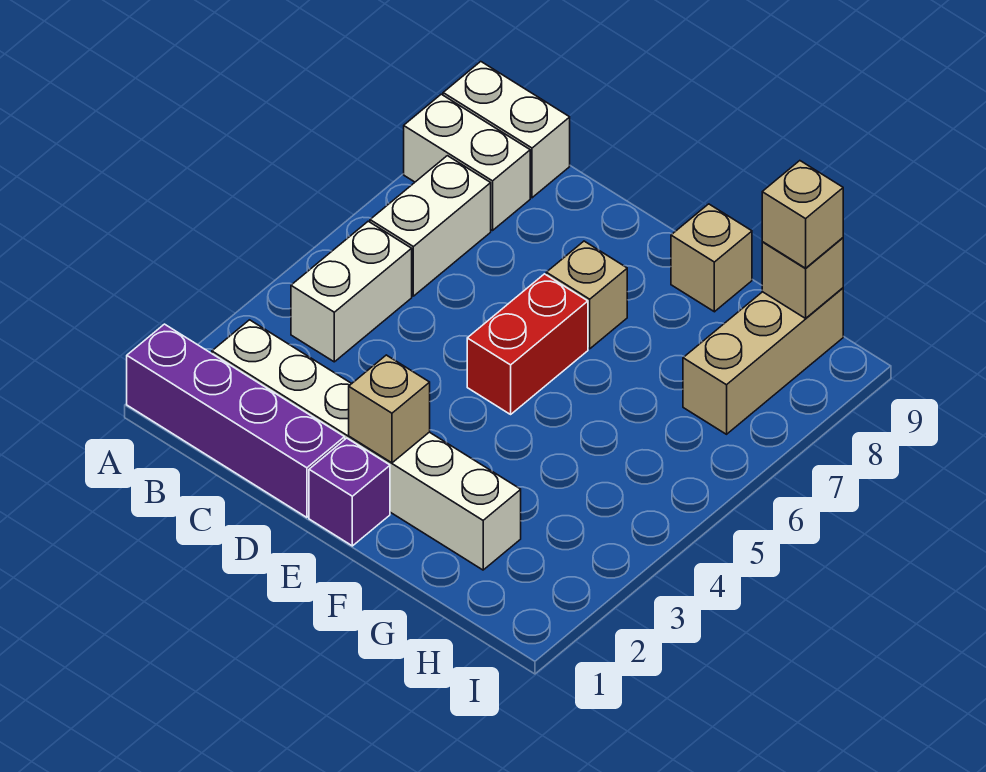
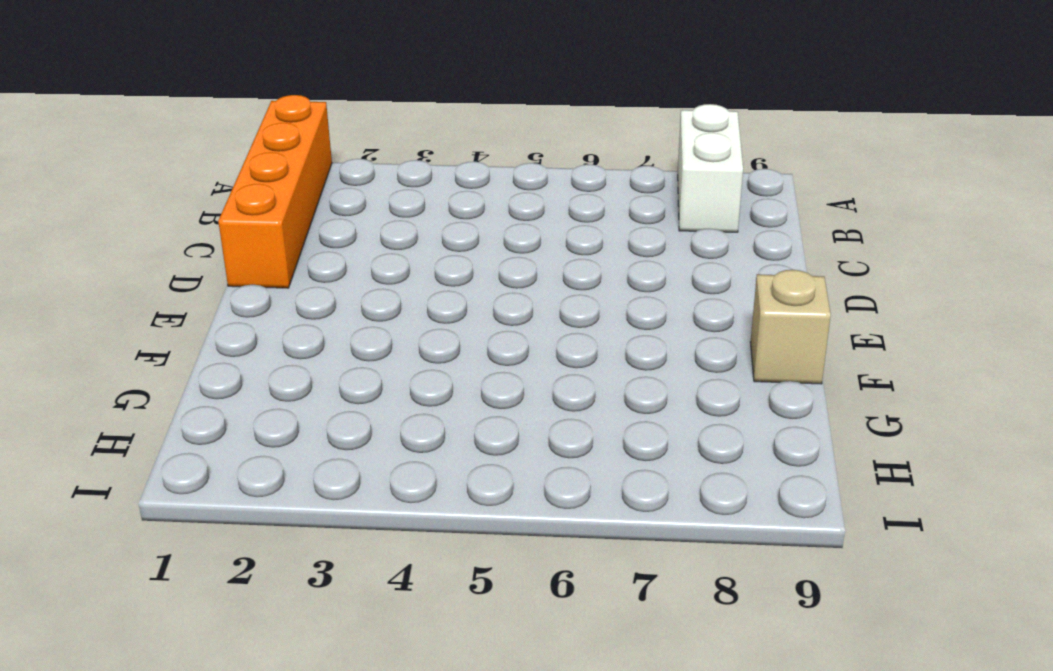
orange brick A1:D1 level 1 -> purple brick A1:D1 level 1
none -> white brick A9:B9 level 1
none -> white brick B2:G2 level 1
none -> white brick B4:B5 level 1

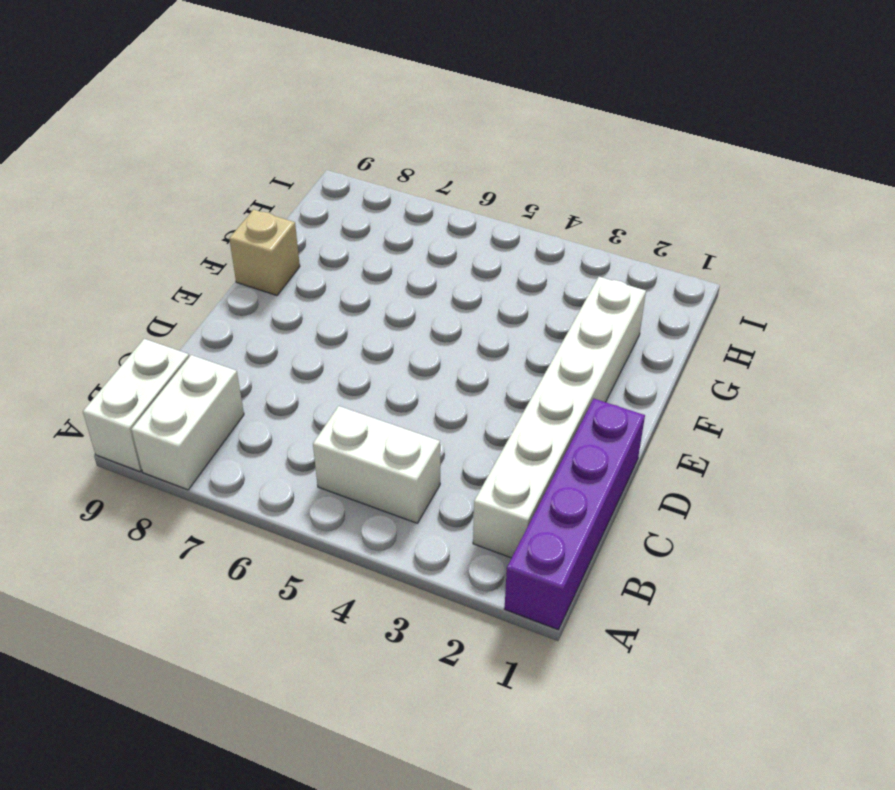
none -> white brick B6:B7 level 1
none -> purple brick E1 level 1
none -> red brick E5:E6 level 1

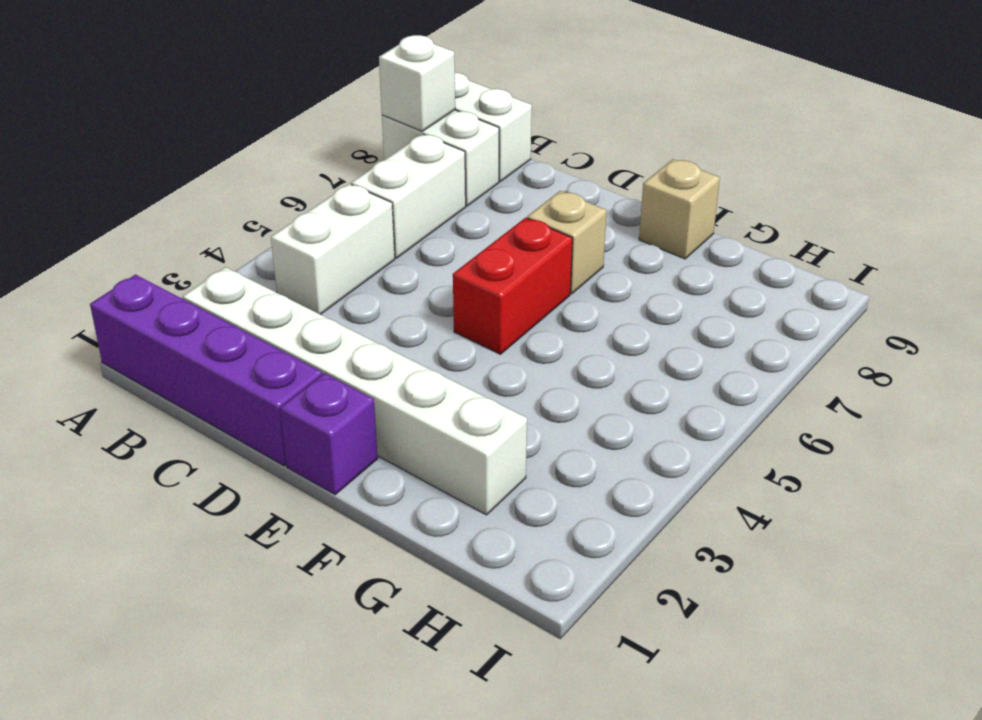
white brick A8 level 2 -> none
none -> tan brick H7:H9 level 1
none -> tan brick E2 level 2
none -> tan brick H9 level 2

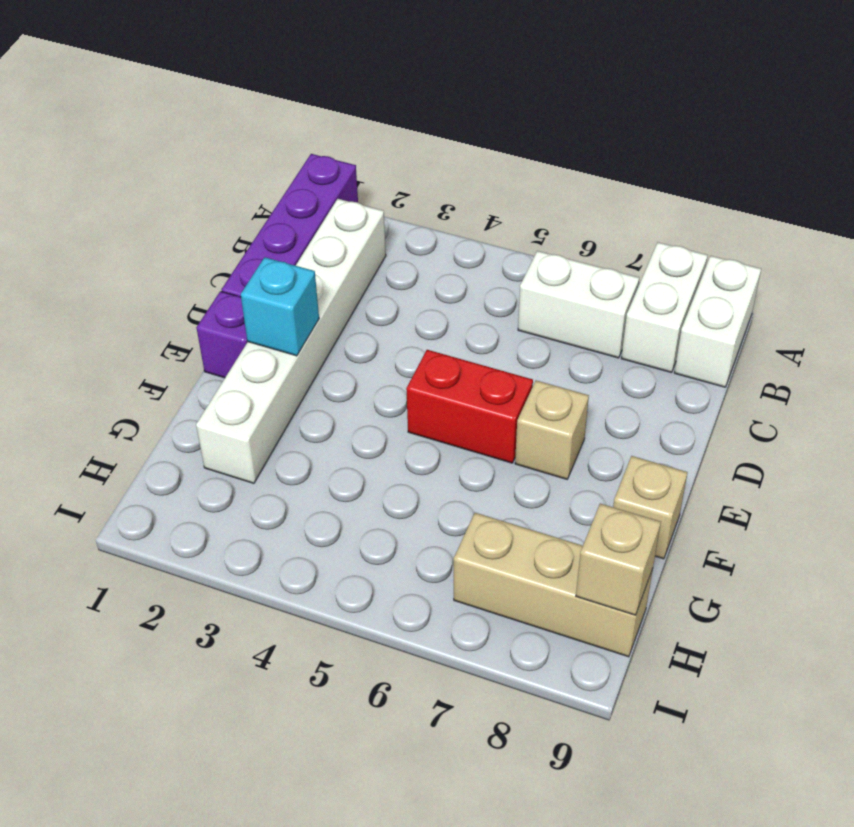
cyan brick E2 level 2 -> tan brick E2 level 2
none -> white brick B4:B5 level 1
none -> tan brick H9 level 3

